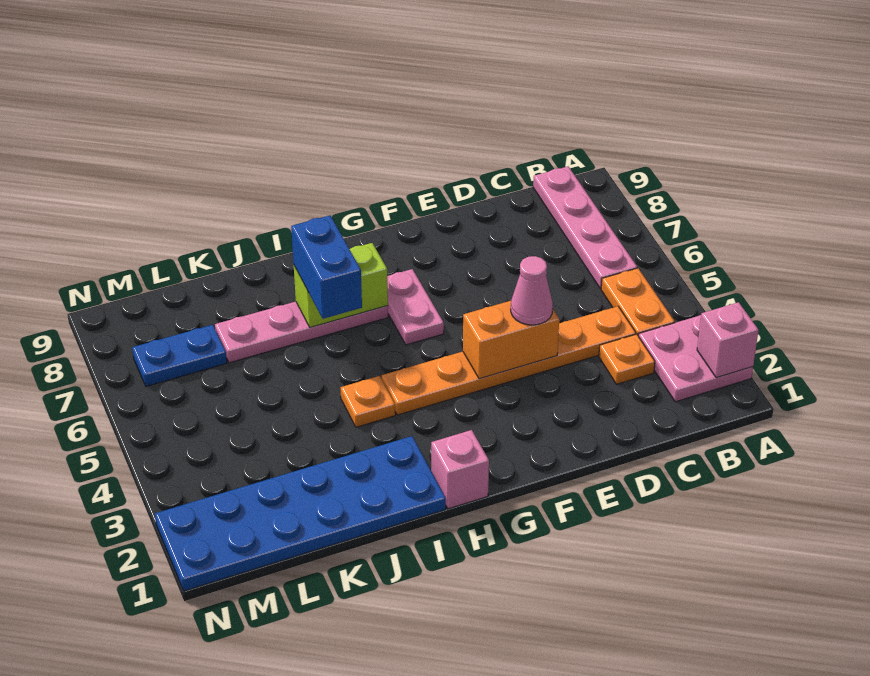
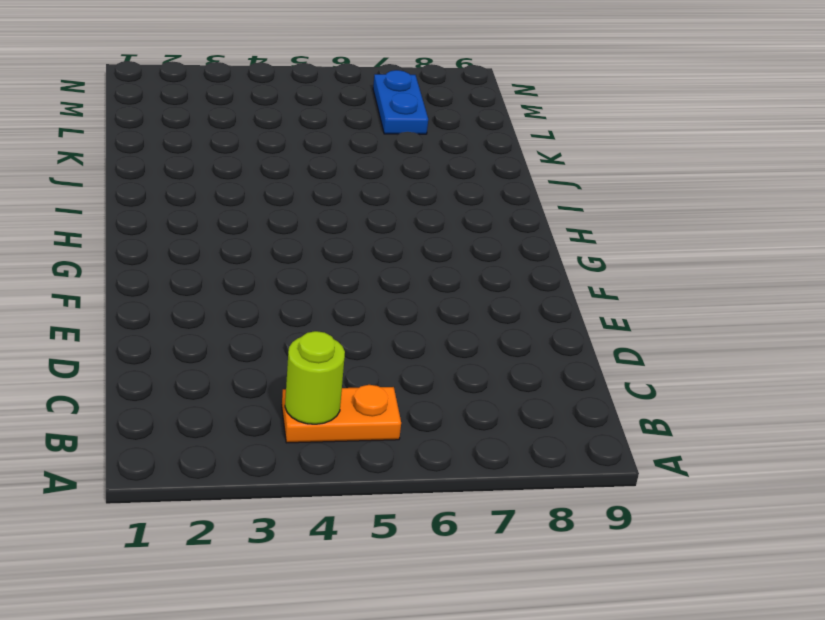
lime round brick B4 level 2 -> none
none -> pink plate A2:B3 level 1
none -> pink plate B6:B9 level 1
none -> orange plate C3 level 1

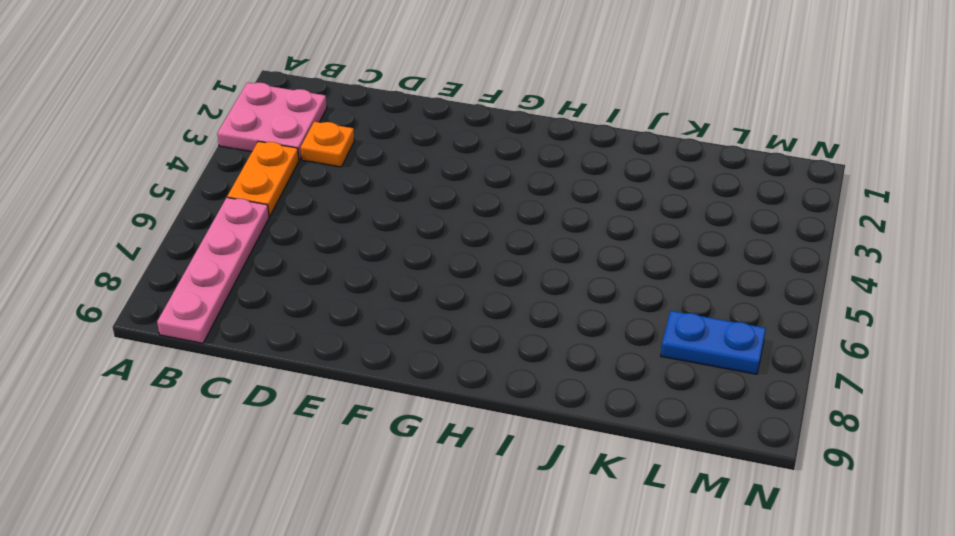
none -> orange plate C4:H4 level 1
none -> pink plate G6:G7 level 1
none -> pink brick H1 level 1

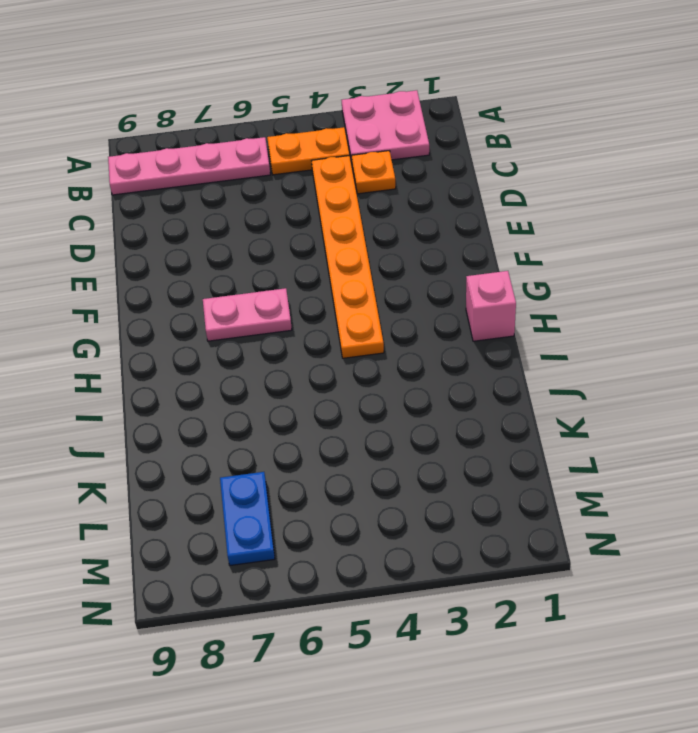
none -> pink plate H7:K7 level 1
none -> blue plate I1:N2 level 1
none -> orange plate I4 level 1

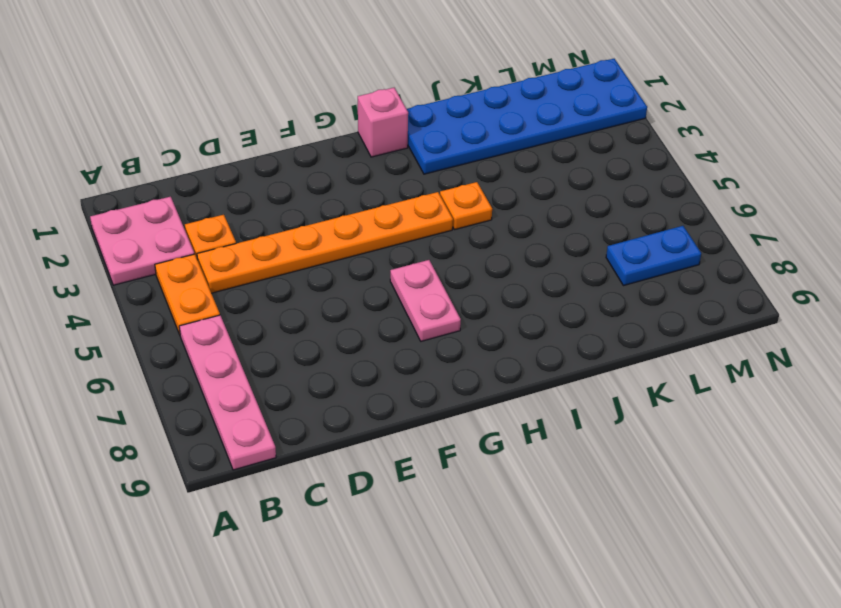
none -> pink plate H7:K7 level 1
none -> pink brick A2 level 2
none -> orange brick E4:F4 level 2

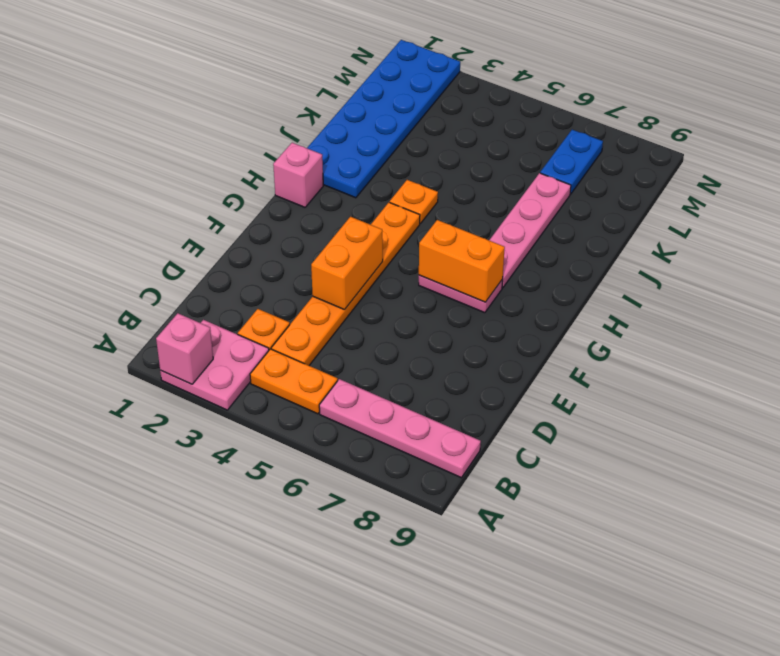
orange brick G6:G7 level 2 -> none
none -> lime brick H7:I7 level 2
none -> pink cone E4 level 3
none -> blue brick I6:I7 level 3

